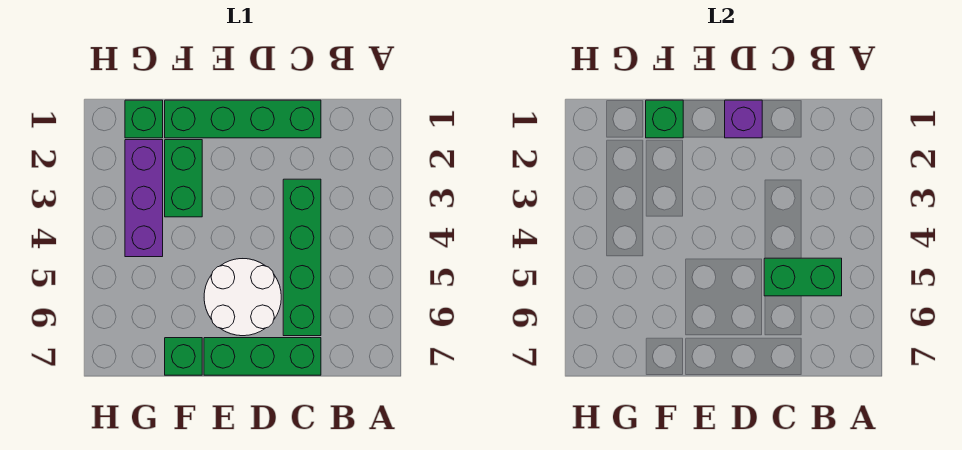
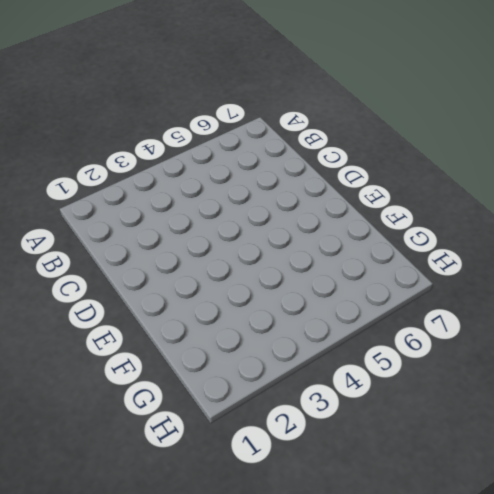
none -> green brick C1:F1 level 1
none -> green brick C3:C6 level 1

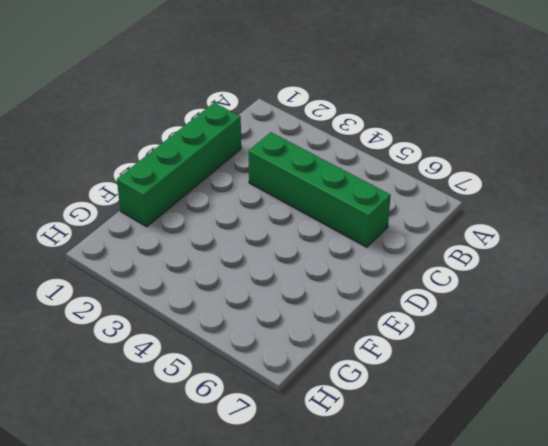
none -> green brick C7:E7 level 1
none -> white round brick D5:E6 level 1

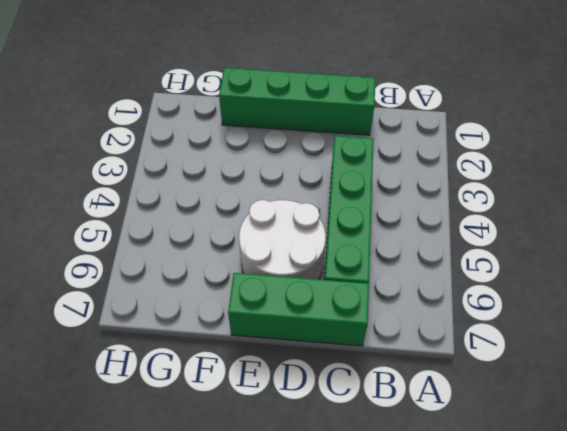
none -> green brick F2:F3 level 1
none -> green brick F7 level 1

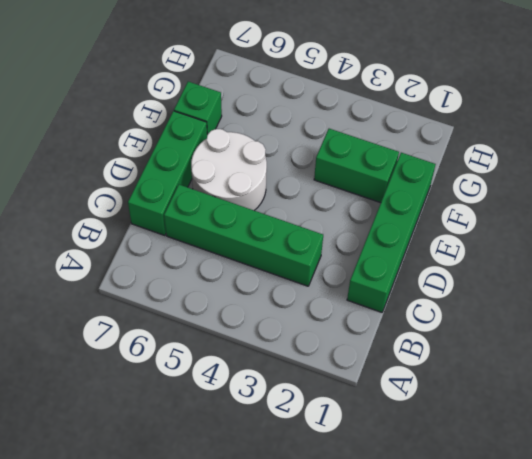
none -> green brick G1 level 1
none -> purple brick G2:G4 level 1

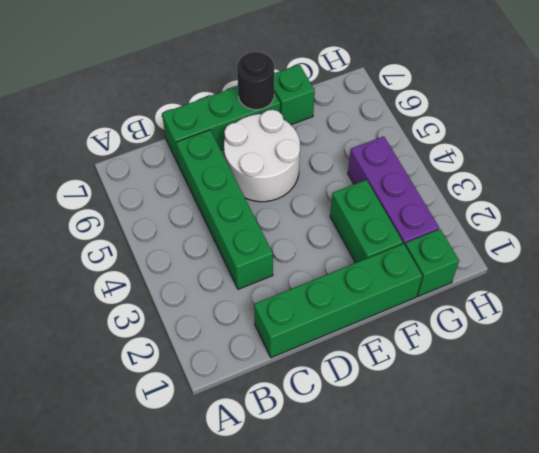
black round brick E7 level 2 -> none
none -> green brick B5:C5 level 2
none -> purple brick D1 level 2

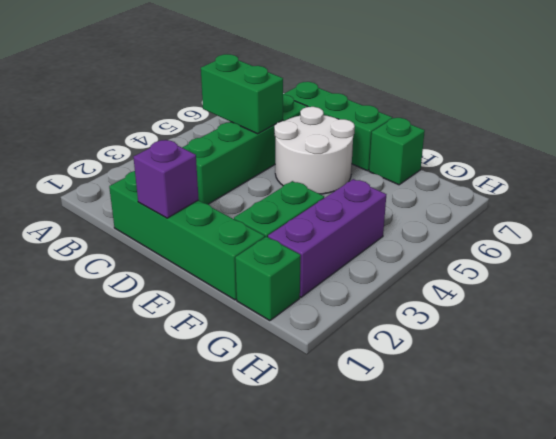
none -> green brick F1 level 2

